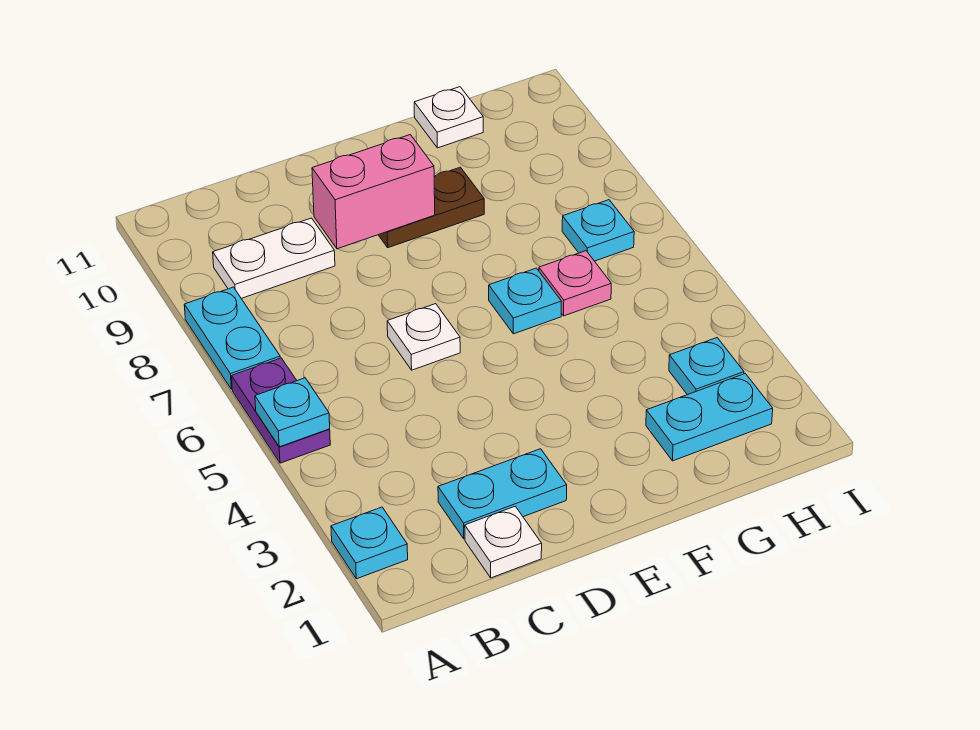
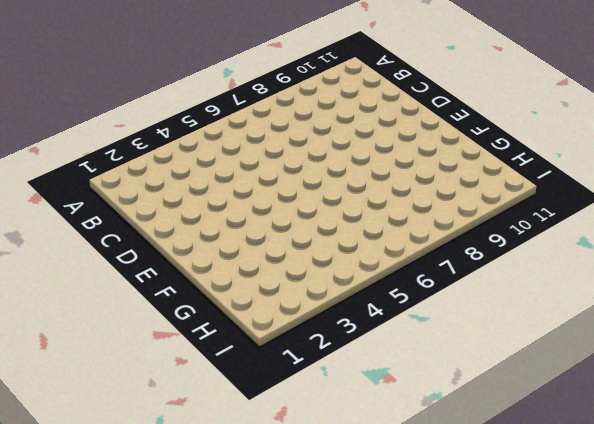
none -> cyan plate A2 level 1
none -> purple plate A5:A6 level 1
none -> cyan plate A7:A8 level 1

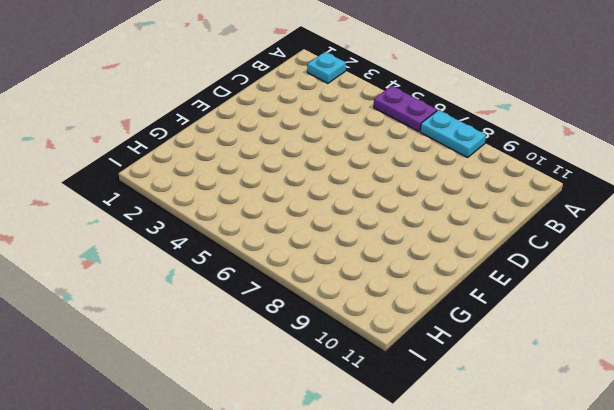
none -> white plate B9:C9 level 1
none -> white plate C1 level 1
none -> cyan plate C2:D2 level 1

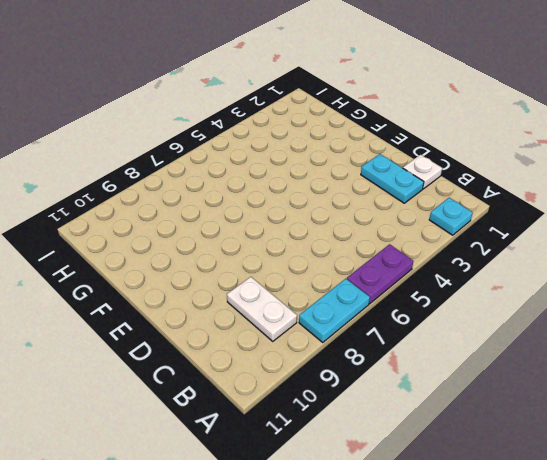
none -> white plate D6 level 1
none -> brown plate E9:F9 level 1
none -> cyan plate F6 level 1

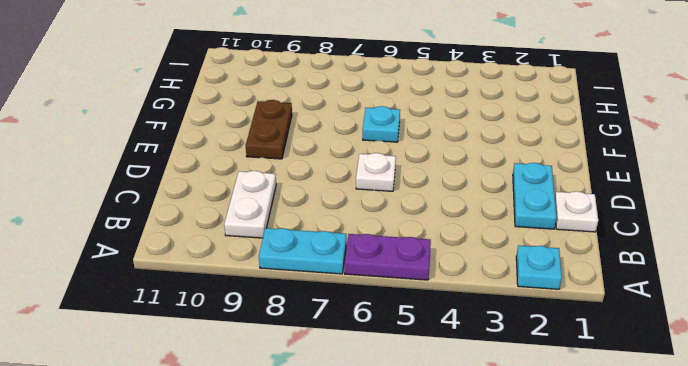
none -> cyan plate G2:H2 level 1
none -> pink plate G6 level 1
none -> white plate G11 level 1

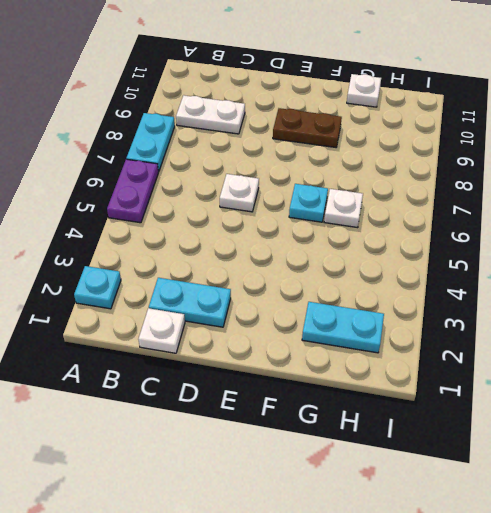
white plate G6 level 1 -> pink plate G6 level 1
none -> cyan plate H3 level 1
none -> cyan plate H7 level 1
none -> cyan plate A5 level 2

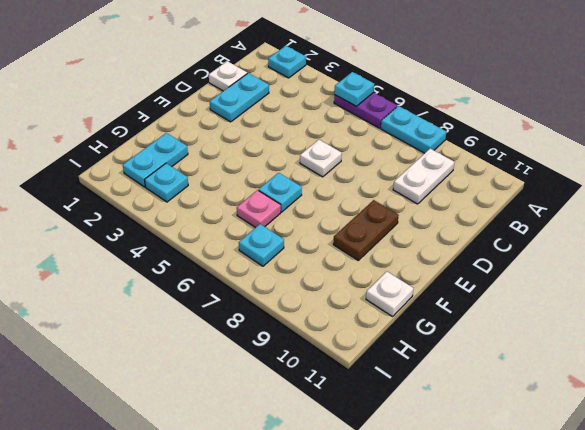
none -> pink brick D9:E9 level 2

